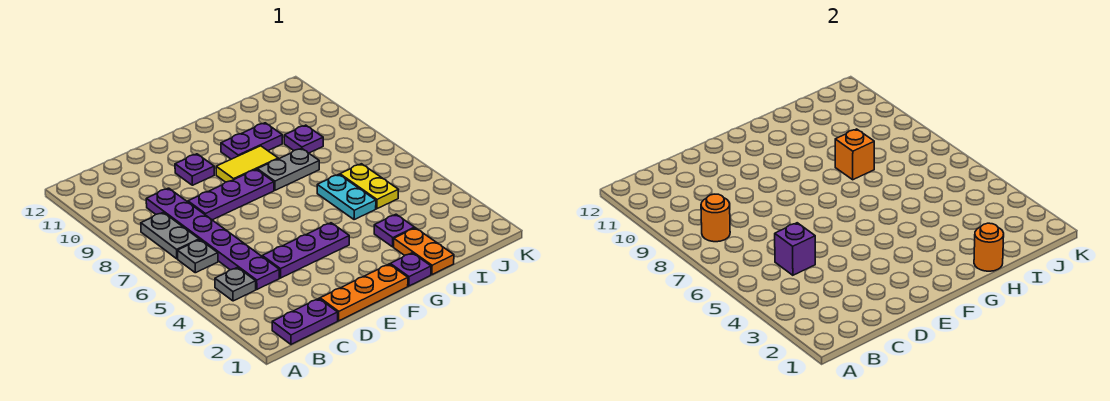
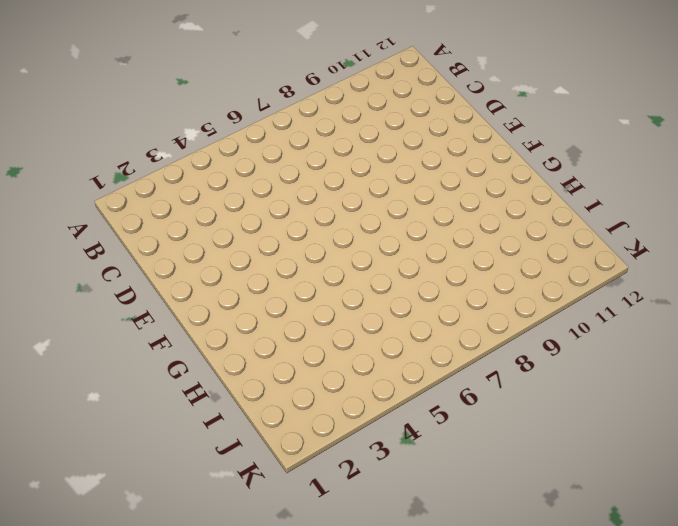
none -> purple plate B1:C1 level 1
none -> grey plate B4 level 1
none -> grey plate B6 level 1

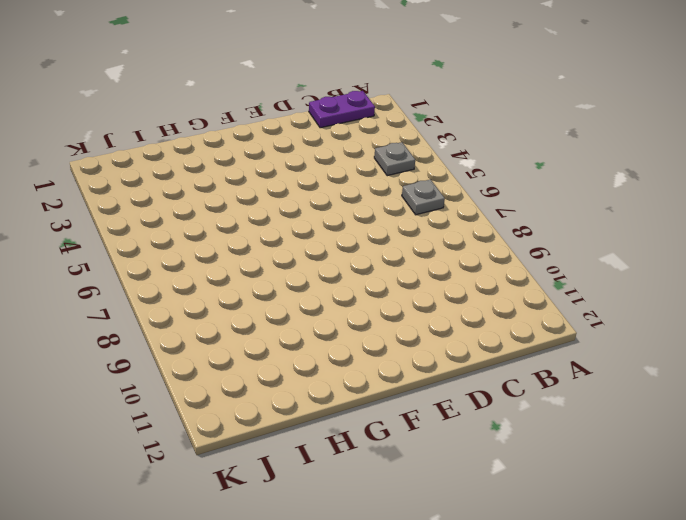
none -> grey plate B7:B8 level 1
none -> purple plate C4:C9 level 1
none -> orange plate D1:F1 level 1

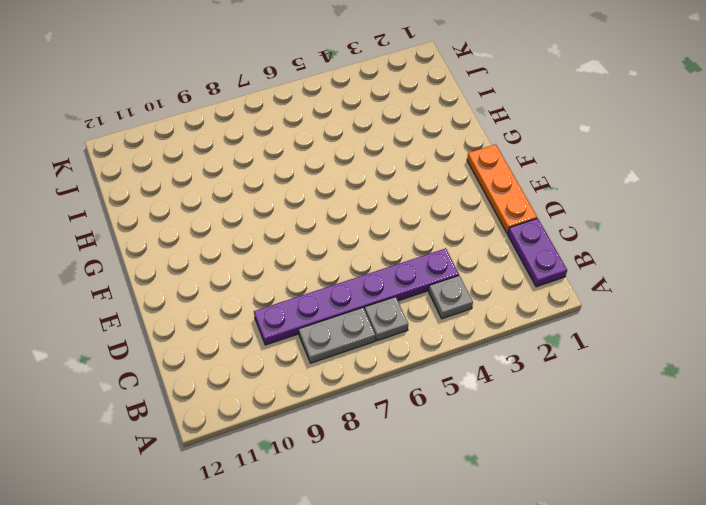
none -> purple plate D4:F4 level 1
none -> purple plate D8:F8 level 1
none -> purple plate E10 level 1

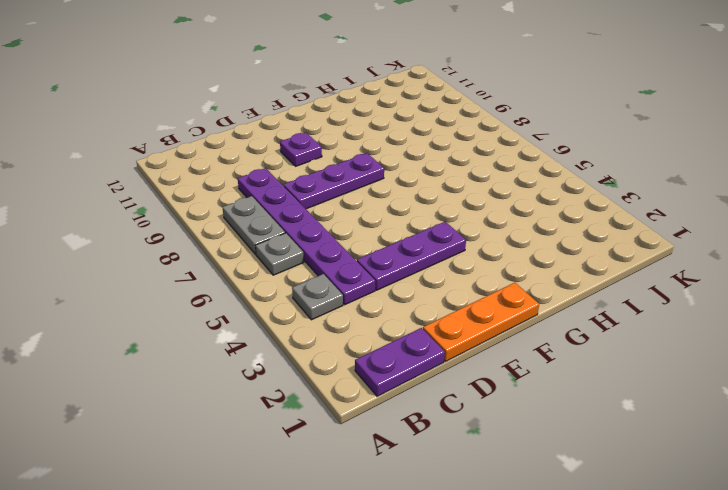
none -> yellow tile F9:G9 level 1
none -> purple plate G1 level 1
none -> grey plate G8:H8 level 1

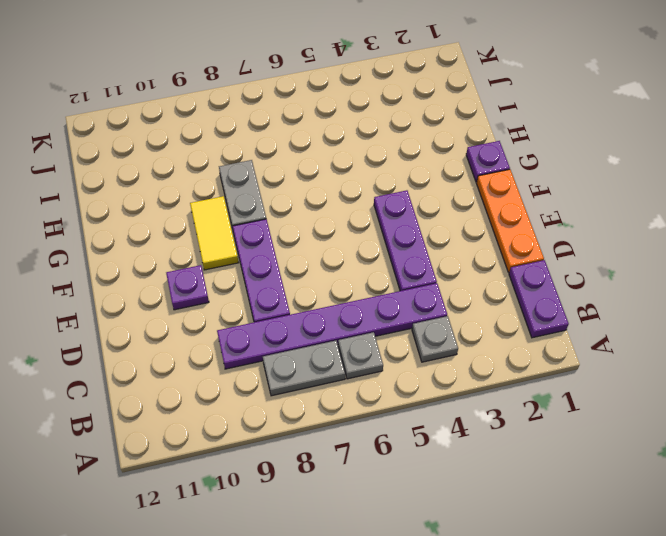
none -> purple plate G10:H10 level 1
none -> orange plate H1:H2 level 1
none -> purple plate H3 level 1

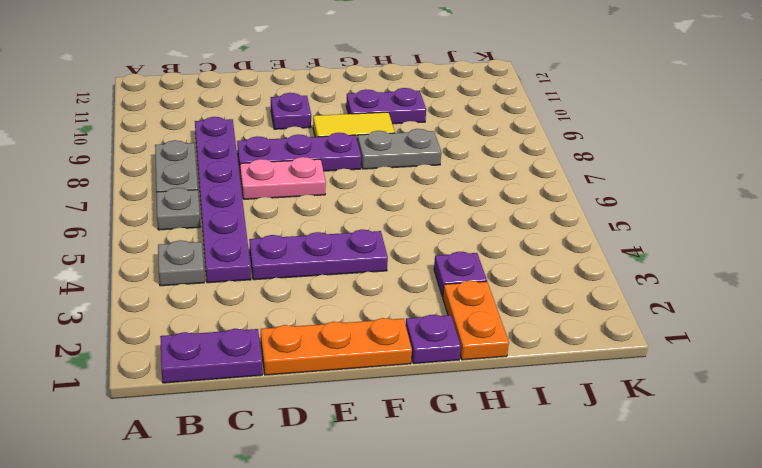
pink plate D7:E7 level 1 -> none
none -> cyan plate H5:H6 level 1
none -> yellow plate I5:I6 level 1
none -> purple plate I9 level 1

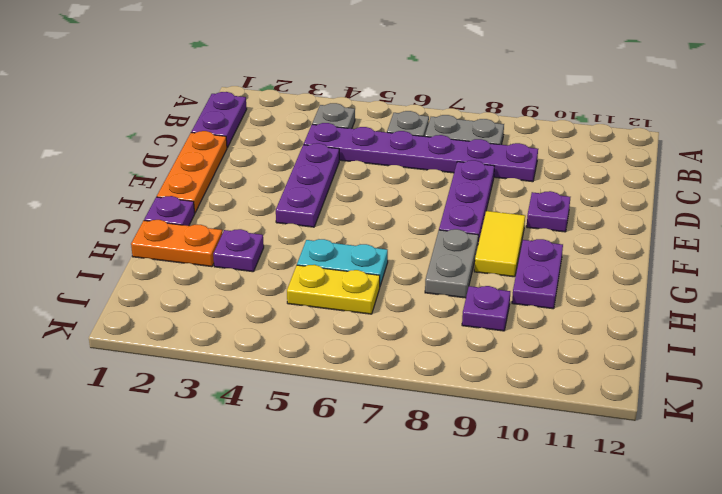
none -> orange round brick B8 level 2
none -> purple brick C5 level 2
none -> orange round brick H1 level 2

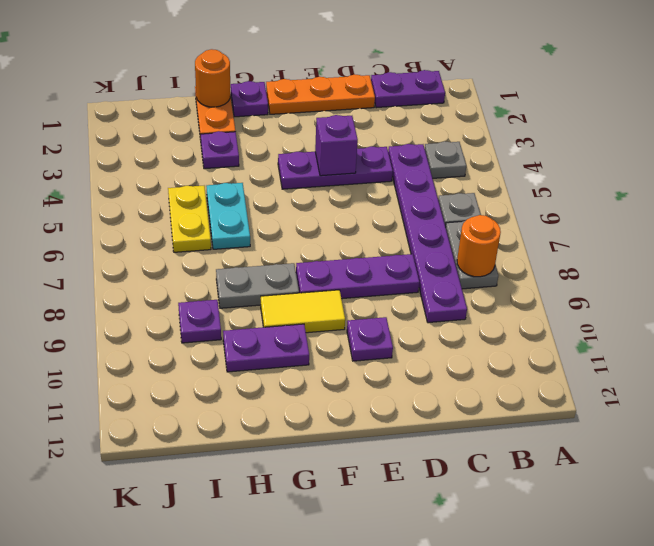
purple brick E4 level 2 -> purple brick C5 level 2
none -> orange brick H8 level 2

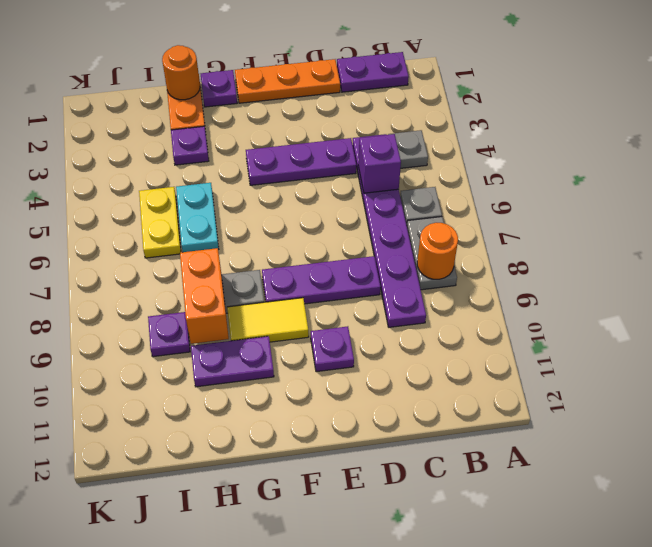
orange brick H8:H9 level 2 -> orange brick H8 level 2

